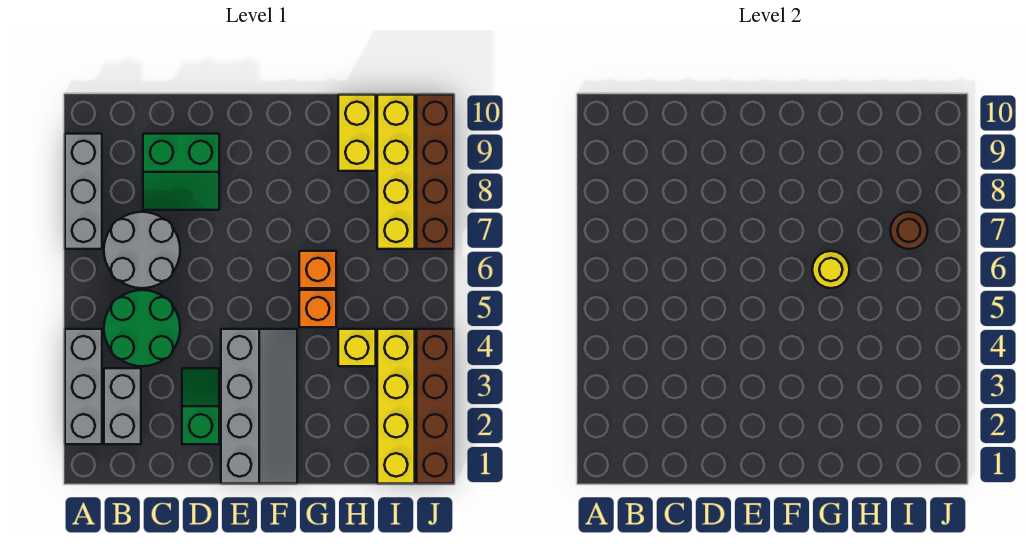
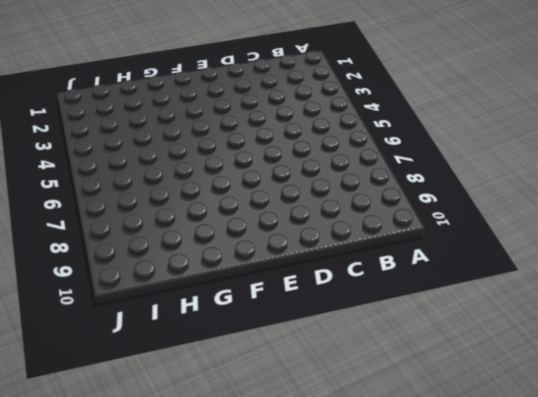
none -> grey brick A2:A4 level 1
none -> grey brick A7:A9 level 1
none -> grey brick B2:B3 level 1

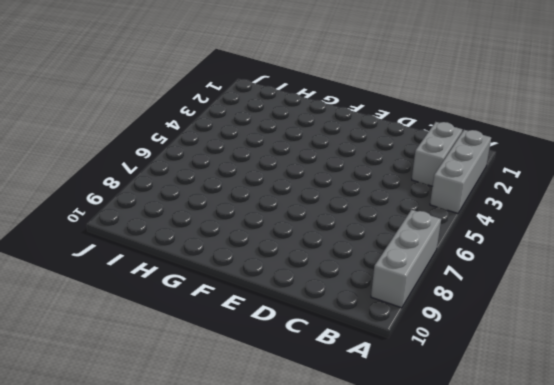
none -> green round brick B4:C5 level 1
none -> grey round brick B6:C7 level 1
none -> green slope C8:D9 level 1 top 9

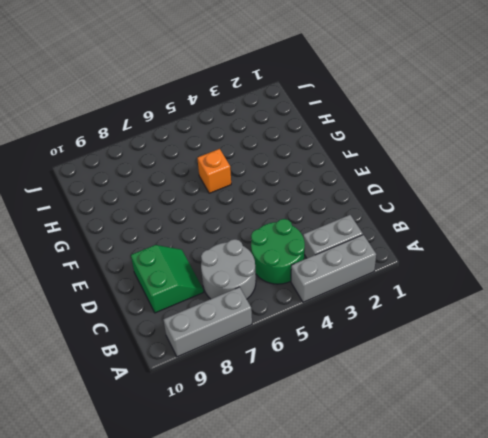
none -> green slope D2:D3 level 1 top 2
none -> grey slope E1:F4 level 1 top E
none -> orange brick G6 level 1

